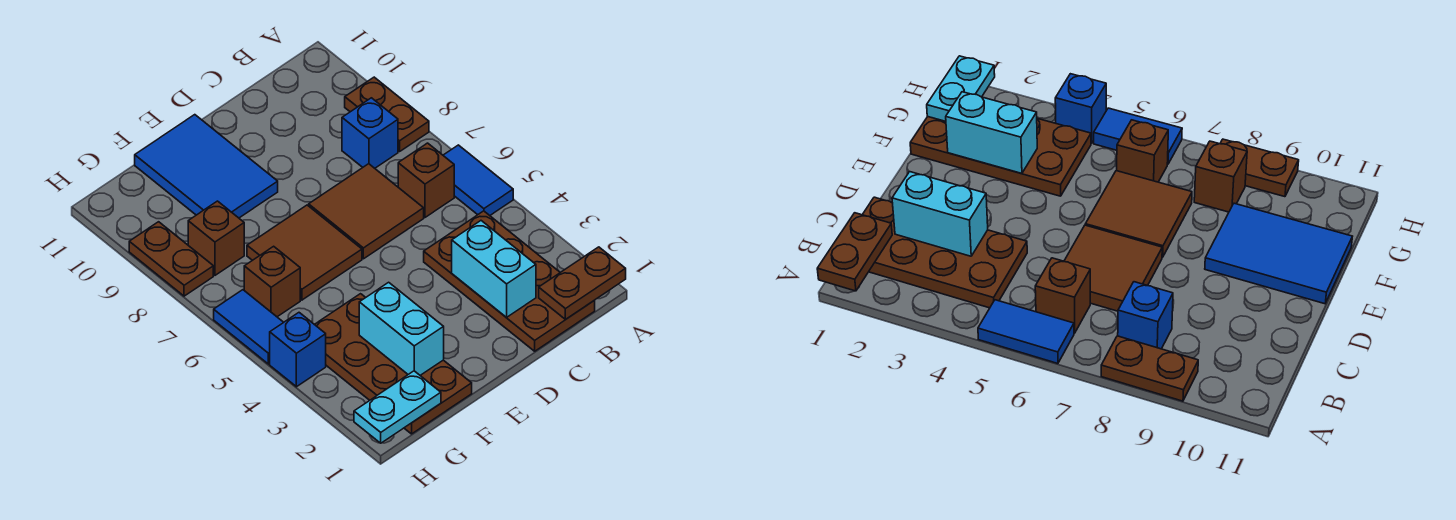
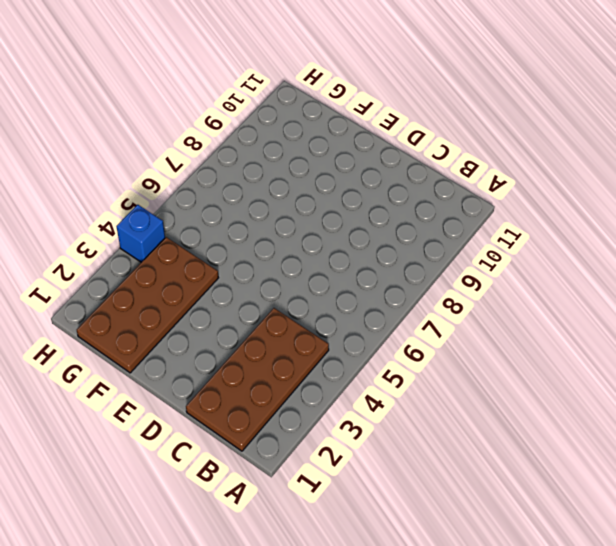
none -> blue tile A5:A6 level 1
none -> brown plate A8:A9 level 1
none -> brown brick B6 level 1

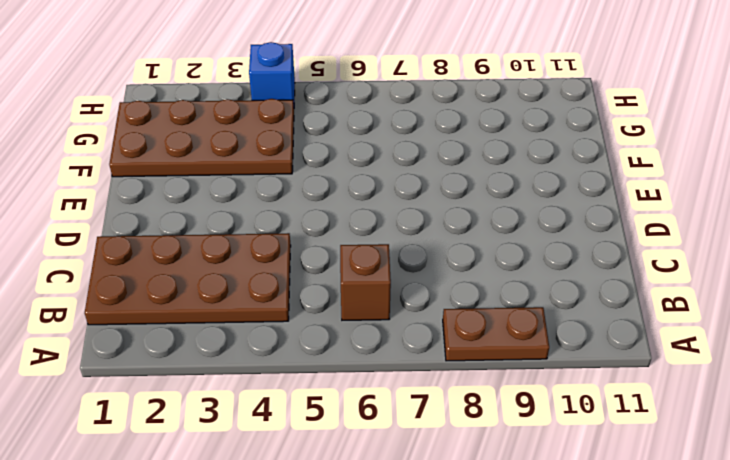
none -> blue tile A5:A6 level 1
none -> blue brick B8 level 1
none -> brown tile C6:D7 level 1

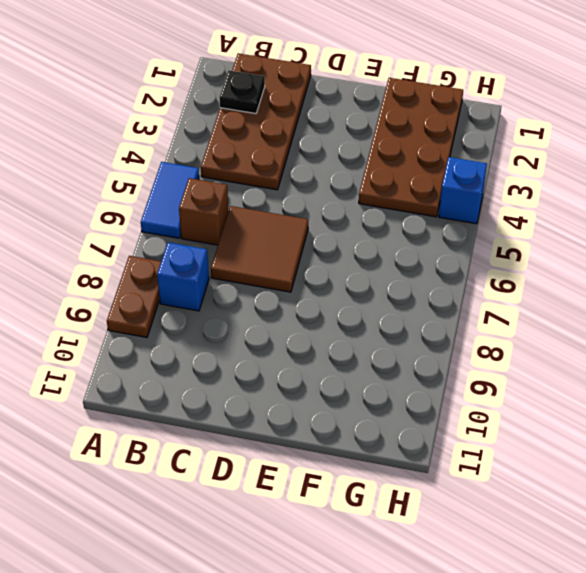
black plate B2 level 2 -> none
none -> brown tile E6:F7 level 1
none -> blue tile E9:F11 level 1
none -> brown brick G6 level 1

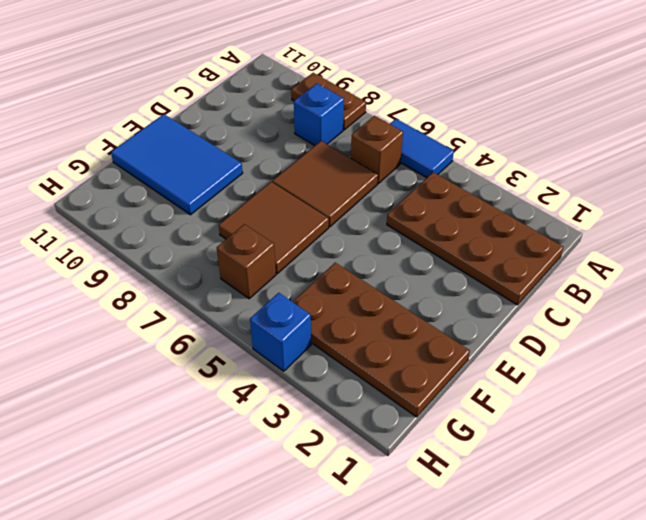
none -> brown brick G8 level 1
none -> blue tile H5:H6 level 1
none -> brown plate H8:H9 level 1

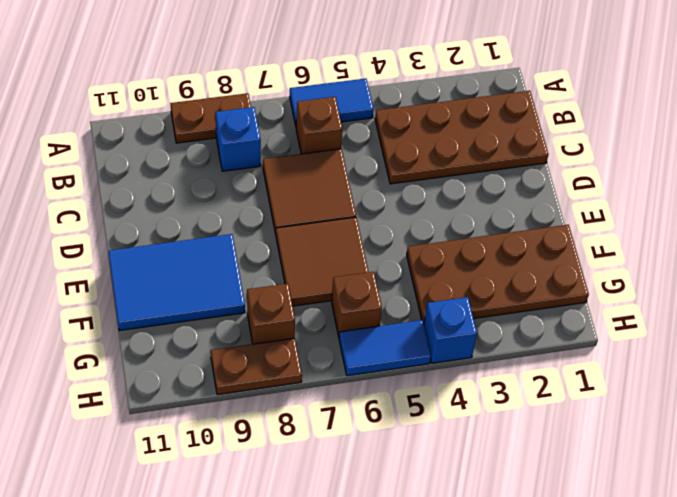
none -> brown plate A1:B1 level 2
none -> cyan brick C2:C3 level 2
none -> cyan brick F2:F3 level 2

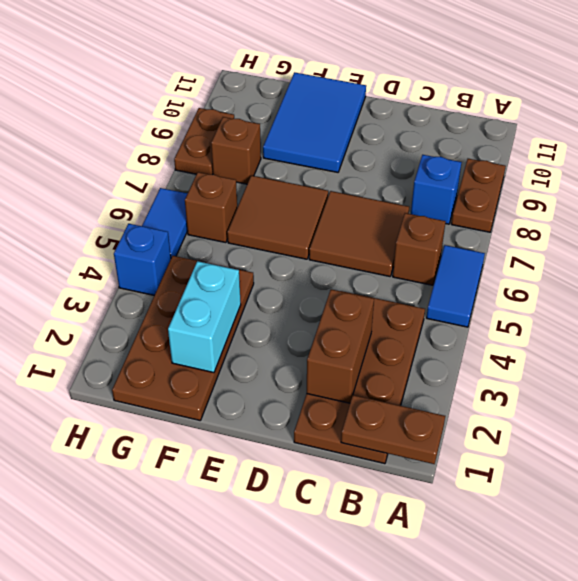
brown brick C2:C3 level 2 -> cyan brick C2:C3 level 2
none -> cyan plate G1:H1 level 2

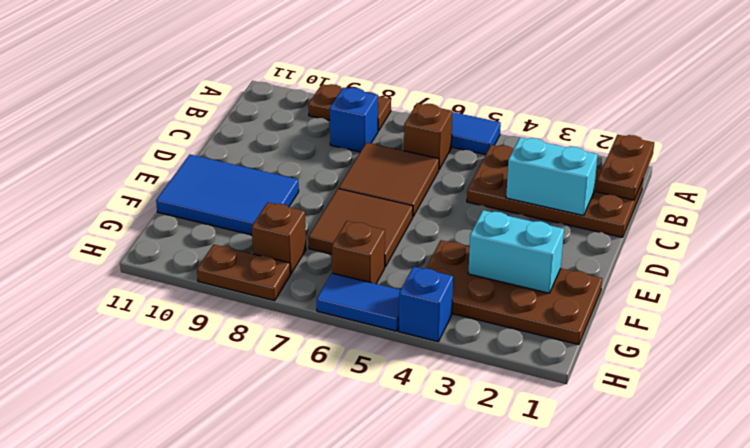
none -> cyan plate G1:H1 level 2

